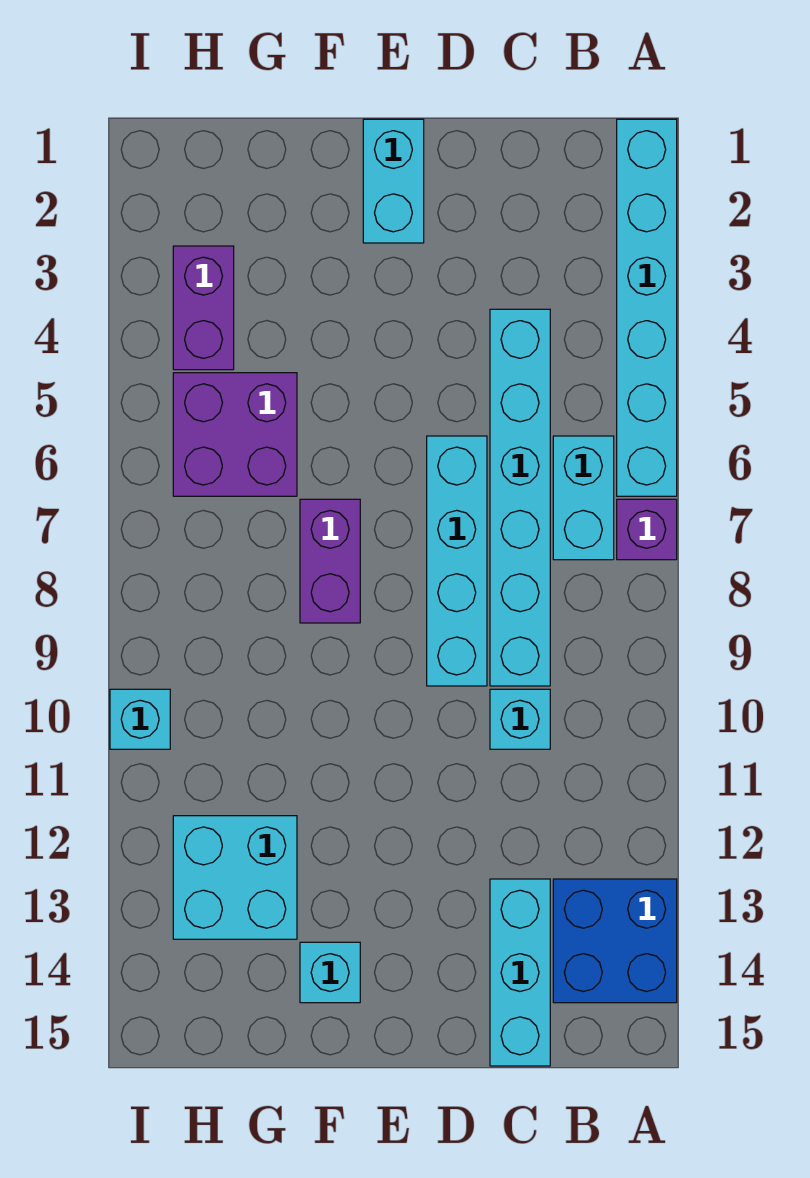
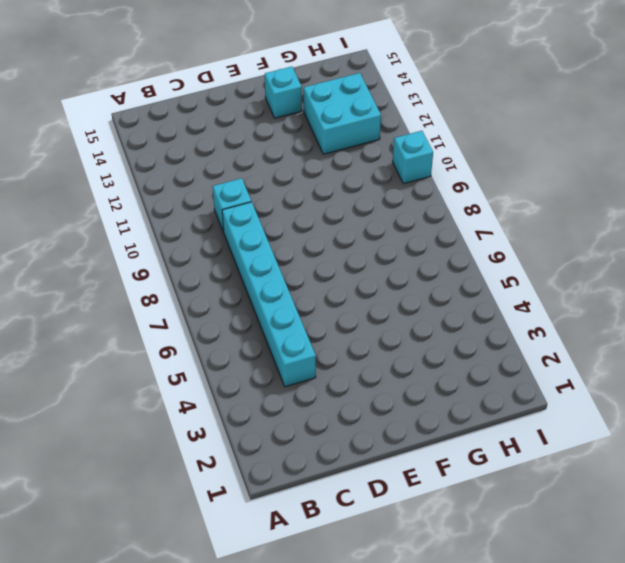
none -> cyan brick A1:A6 level 1
none -> purple brick A7 level 1
none -> blue brick A13:B14 level 1

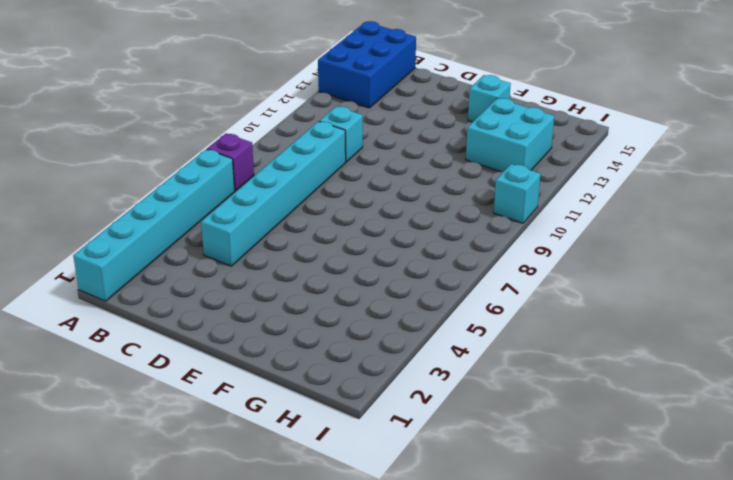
blue brick A13:B15 level 1 -> blue brick A13:B14 level 1
none -> cyan brick B6:B7 level 1
none -> cyan brick C13:C15 level 1
none -> cyan brick D6:D9 level 1

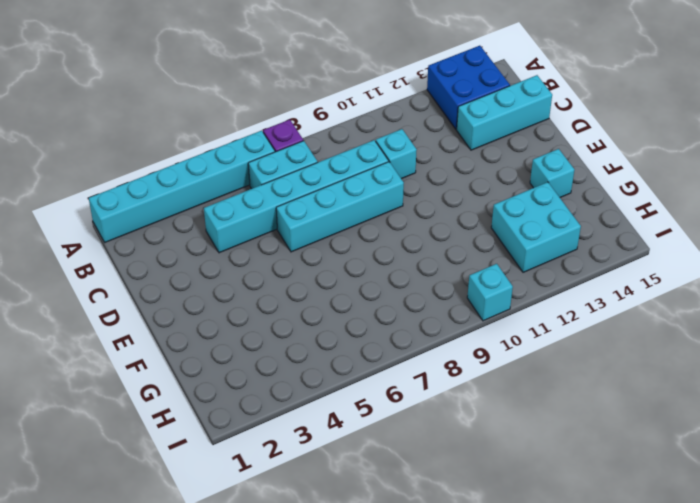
none -> cyan brick E1:E2 level 1
none -> purple brick F7:F8 level 1
none -> purple brick G5:H6 level 1

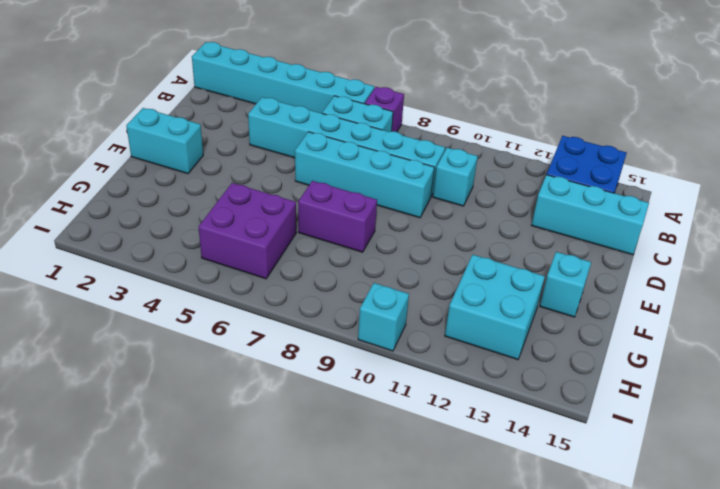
none -> purple brick H3:H4 level 1

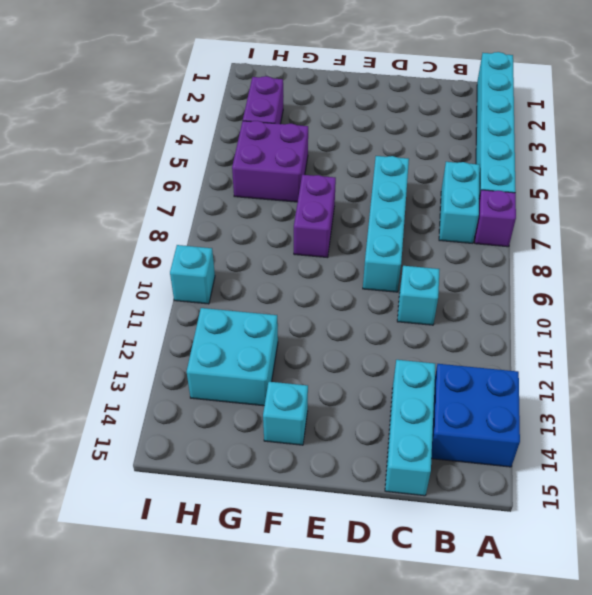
none -> cyan brick C4:C9 level 1
none -> cyan brick E1:E2 level 1

